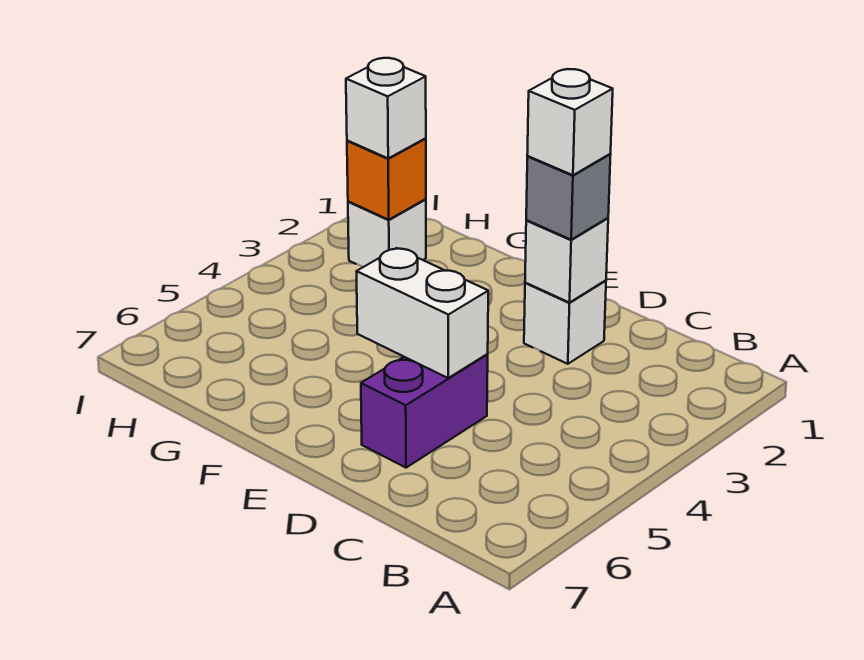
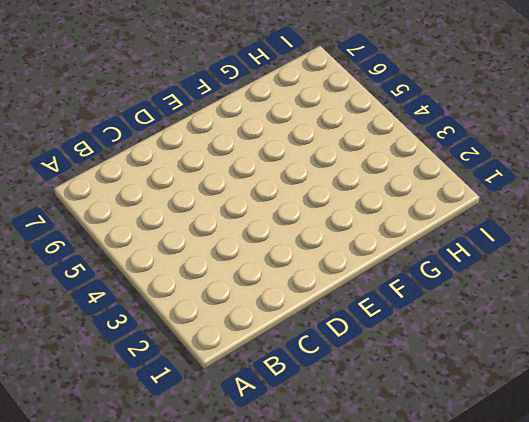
none -> white brick D2 level 1
none -> purple brick D5:D6 level 1

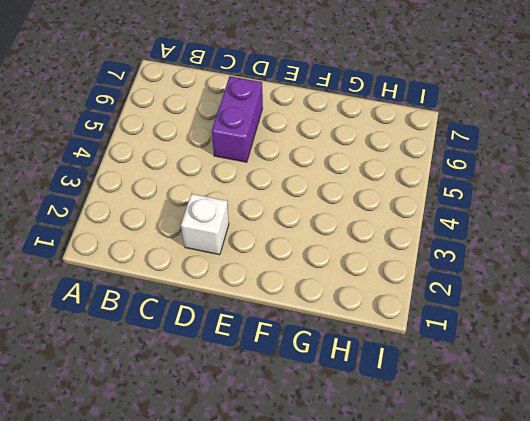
none -> white brick H2 level 1
none -> white brick D2 level 2

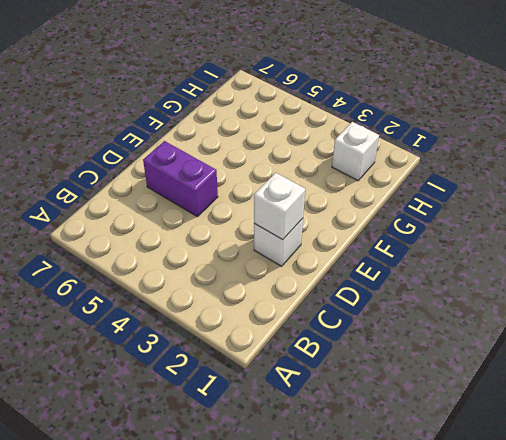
none -> white brick D5:E5 level 2
none -> orange brick H2 level 2

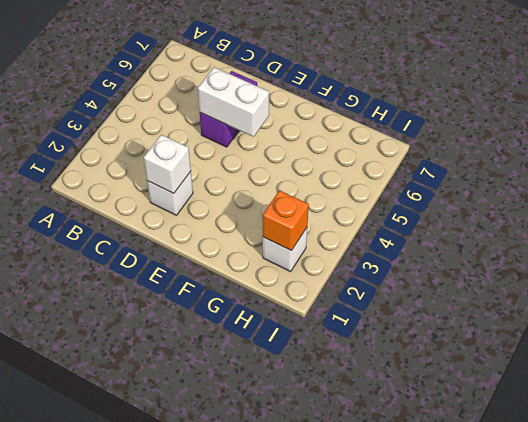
none -> grey brick D2 level 3
none -> white brick H2 level 3

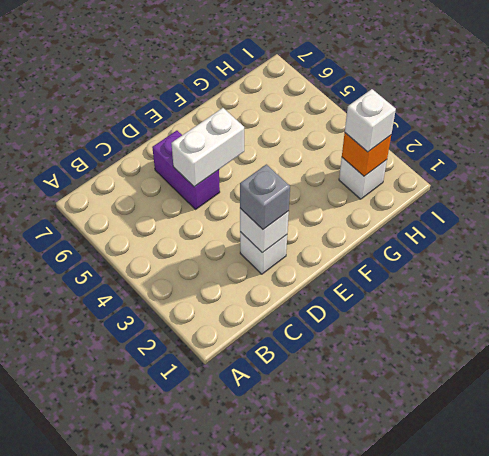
none -> white brick D2 level 4

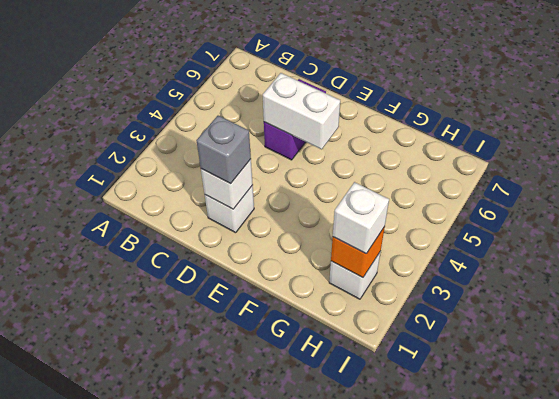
none -> white brick D2 level 4

